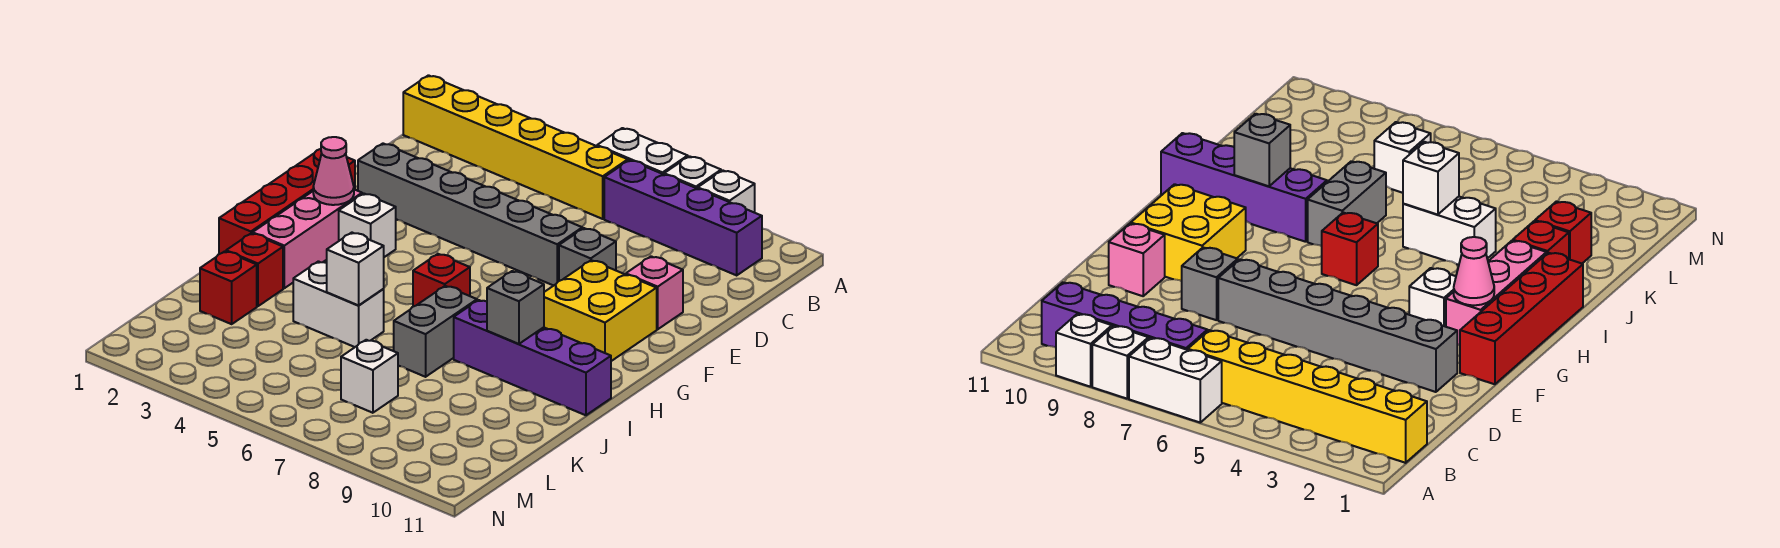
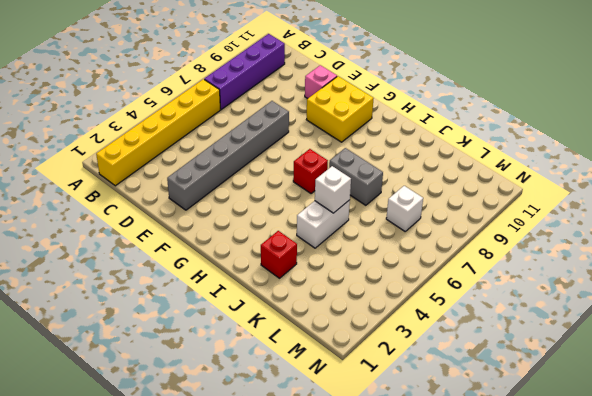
none -> white brick A6:A7 level 1
none -> white brick A8 level 1
none -> white brick A9 level 1

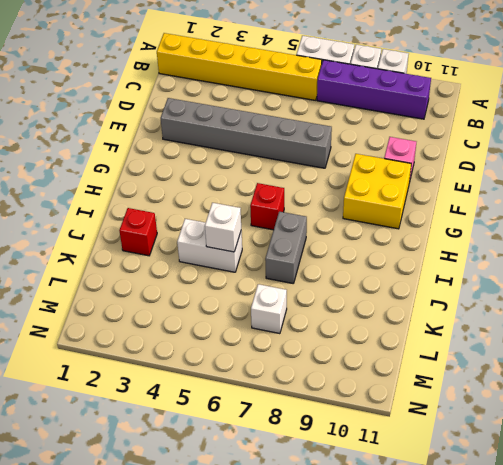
none -> grey brick E8 level 1
none -> red brick F1:I1 level 1
none -> pink brick G2:I2 level 1

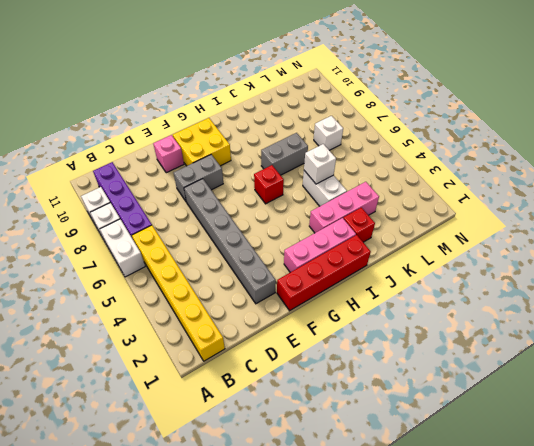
grey brick E8:F8 level 1 -> grey brick E8 level 1
pink brick I3:K3 level 1 -> none
none -> white brick G3 level 1
none -> purple brick I8:I11 level 1
none -> red brick K2 level 1

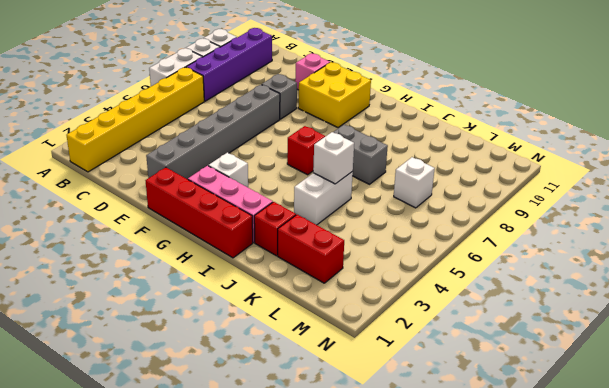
red brick K2:L2 level 1 -> red brick K2 level 1
none -> purple brick I8:I11 level 1
none -> pink cone G2 level 2
none -> grey brick I9 level 2

